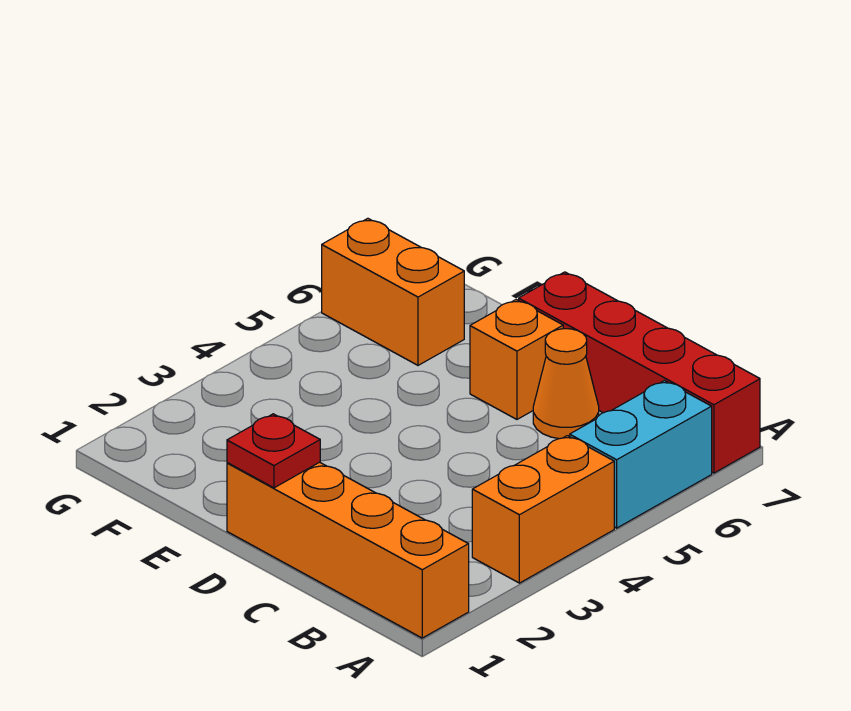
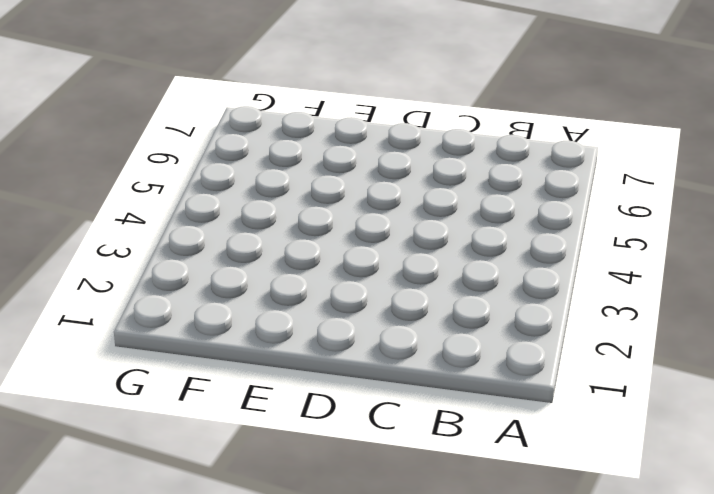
none -> orange brick A1:D1 level 1
none -> orange brick A3:A4 level 1

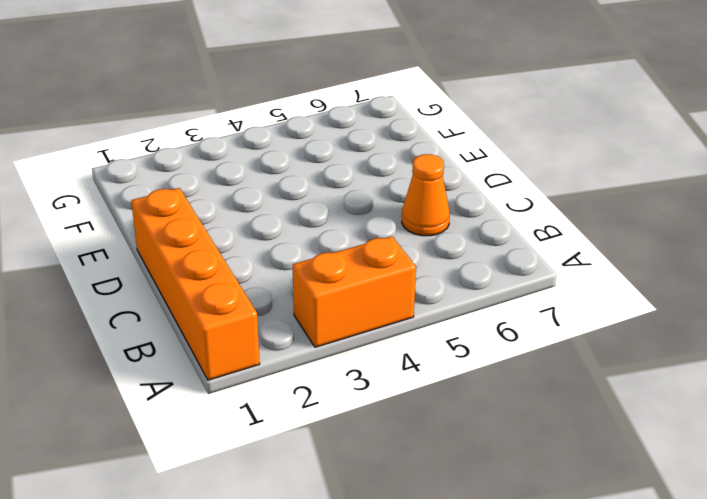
none -> cyan brick A5:A6 level 1
none -> red brick A7:D7 level 1

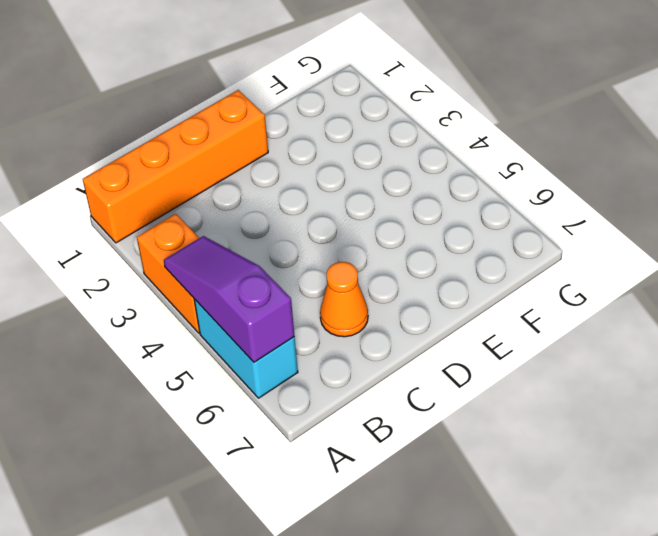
purple slope A4:A6 level 2 top 6 -> none
none -> red brick A7:D7 level 1
none -> orange brick D6 level 1

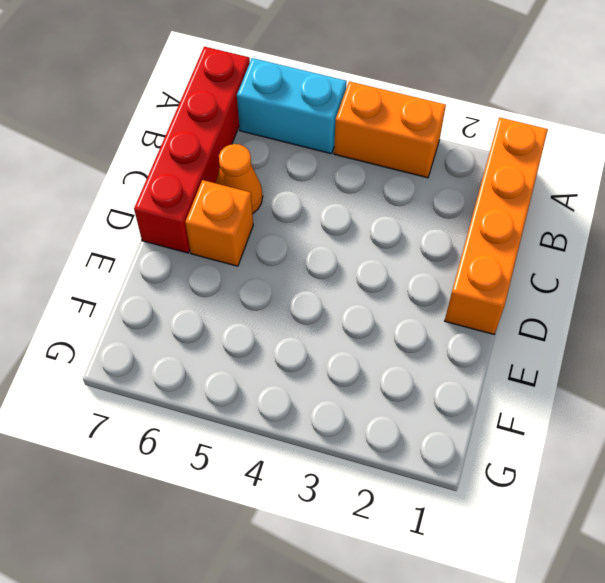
none -> orange brick F6:G6 level 1
none -> red plate D1 level 2

